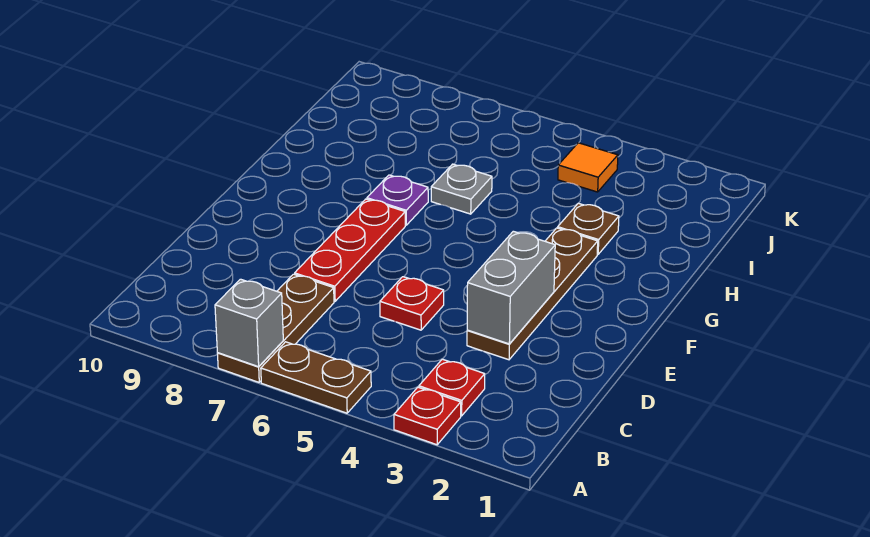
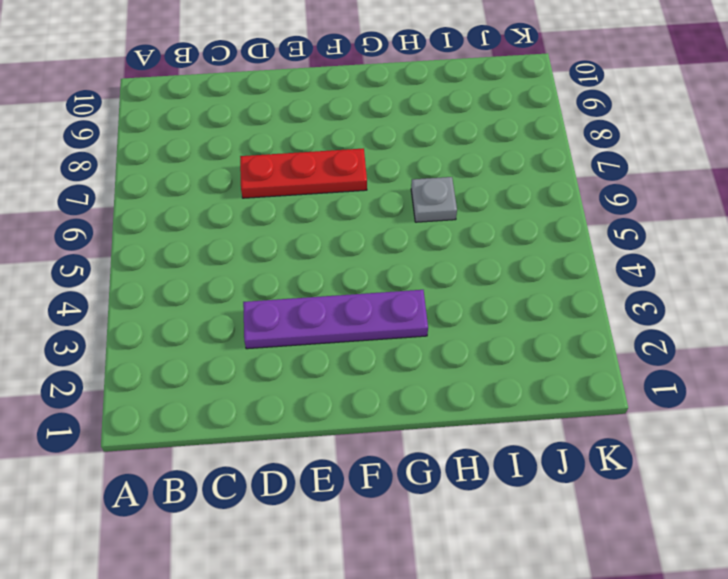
purple plate D3:G3 level 1 -> brown plate D3:G3 level 1
none -> red plate A3 level 1
none -> brown plate A5:A6 level 1
none -> brown plate A7:C7 level 1

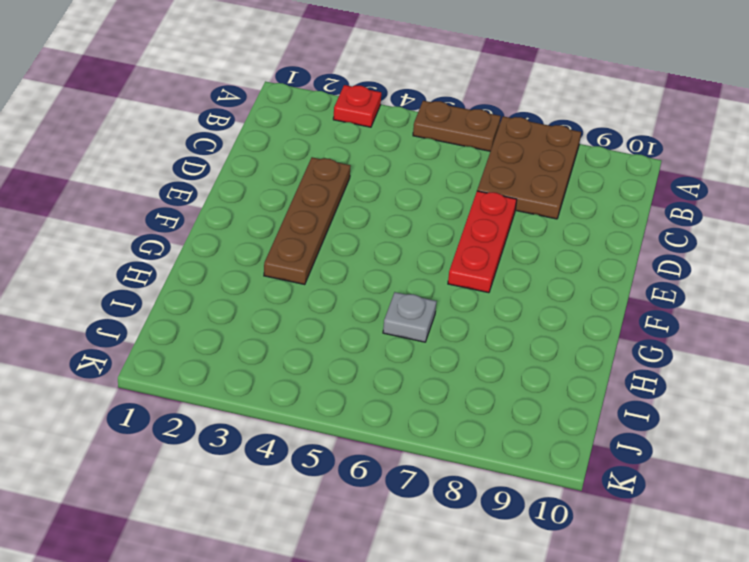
brown plate A7:C8 level 1 -> brown plate A7:C7 level 1
none -> red plate B3 level 1
none -> red plate D5 level 1
none -> purple plate G7 level 1

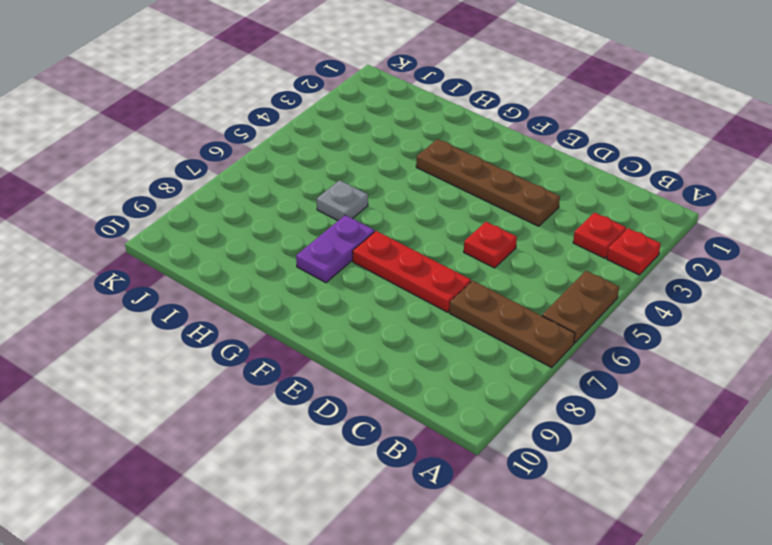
purple plate G7:G8 level 1 -> purple plate G7 level 1
none -> brown plate H3 level 1
none -> orange tile J4 level 1
none -> grey brick A7 level 2

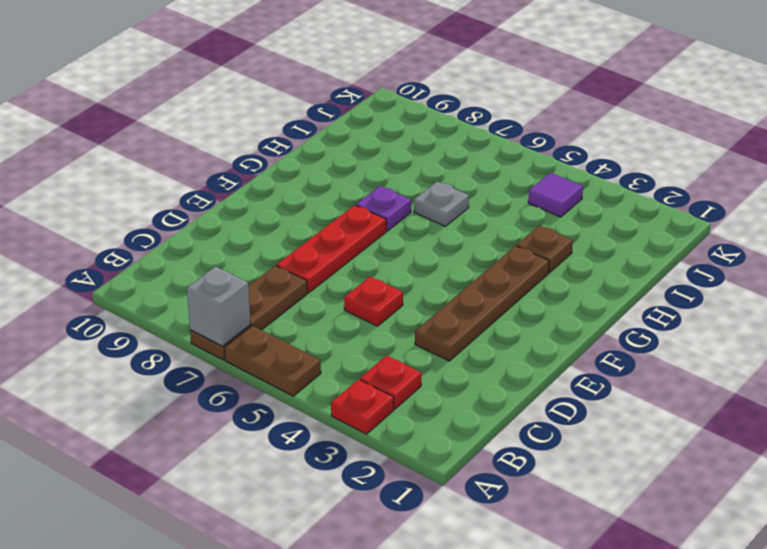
purple tile J4 level 1 -> orange tile J4 level 1
none -> grey brick D3:E3 level 2

